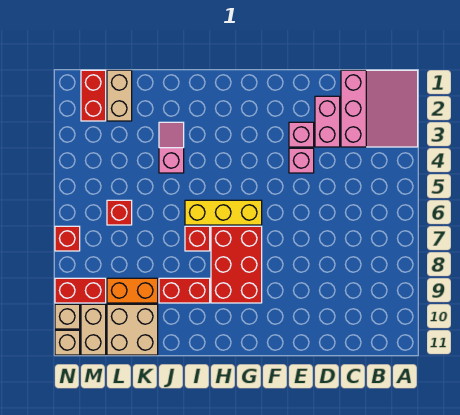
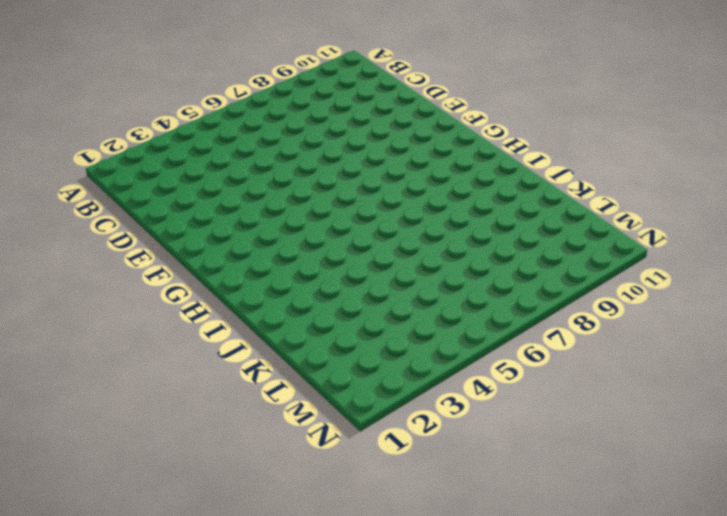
none -> pink slope A1:C3 level 1 top C
none -> pink brick D2:D3 level 1
none -> pink brick E3 level 1

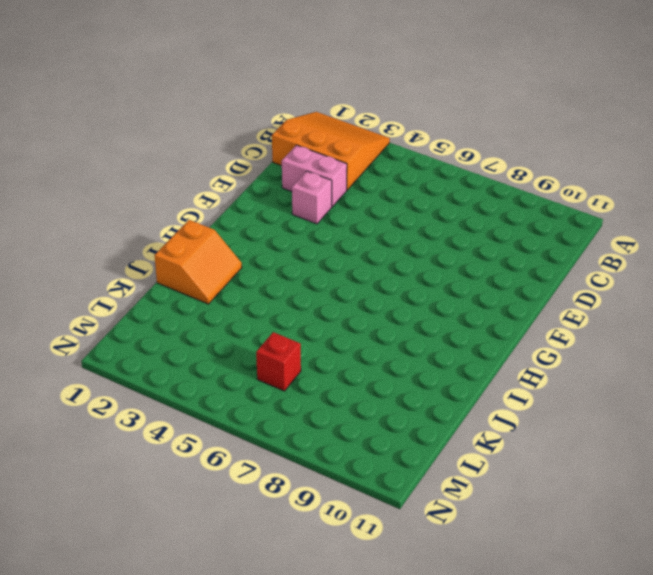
orange slope A1:C3 level 1 top C -> pink slope A1:C3 level 1 top C
orange slope I1:J2 level 1 top 1 -> none
none -> pink brick E4 level 1
none -> yellow brick G6:I6 level 1
none -> red brick G7:H9 level 1

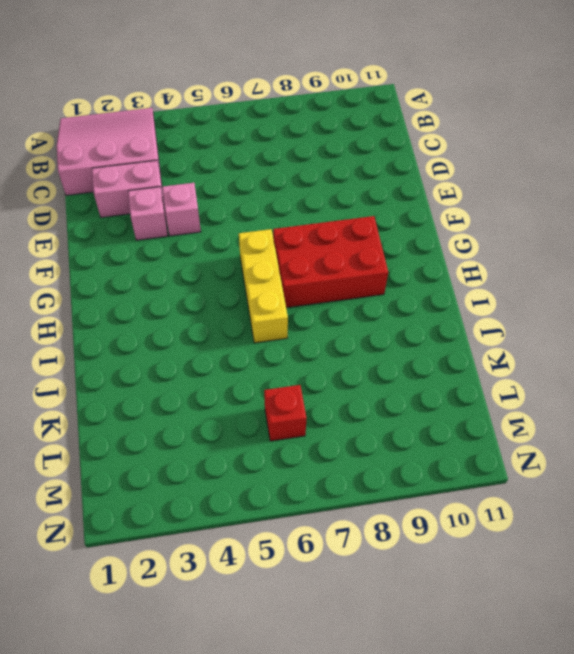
none -> red brick I7 level 1
none -> red brick I9:J9 level 1
none -> pink slope J3:J4 level 1 top 4

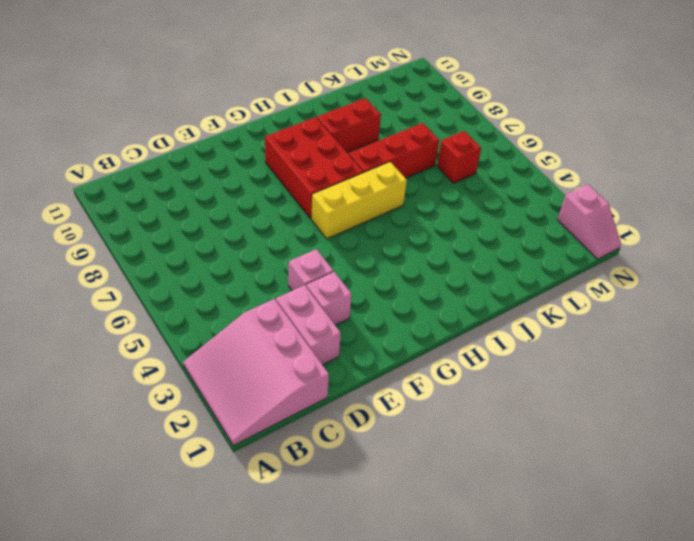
red brick I7:K7 level 1 -> red brick I7 level 1
pink slope N1:N2 level 1 top 2 -> pink slope J3:J4 level 1 top 4
none -> orange brick K9:L9 level 1
none -> tan brick K10:L11 level 1
none -> tan brick L1:L2 level 1

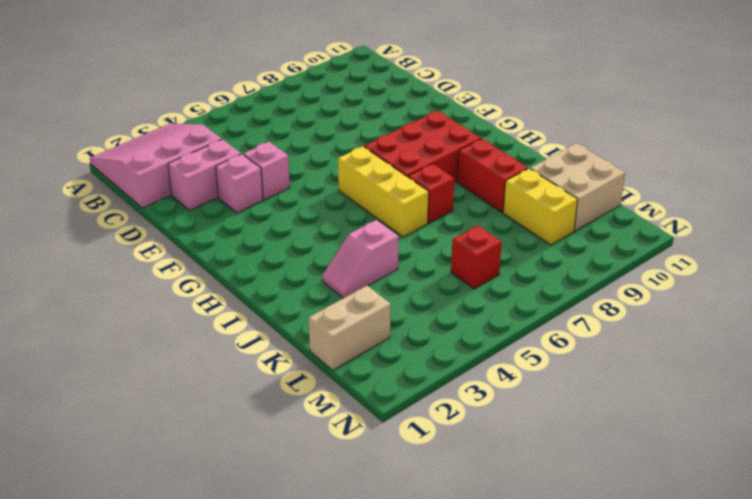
yellow brick K9:L9 level 1 -> orange brick K9:L9 level 1
none -> red brick M1:M2 level 1
none -> red brick M9:N9 level 1
none -> tan brick M10:M11 level 1

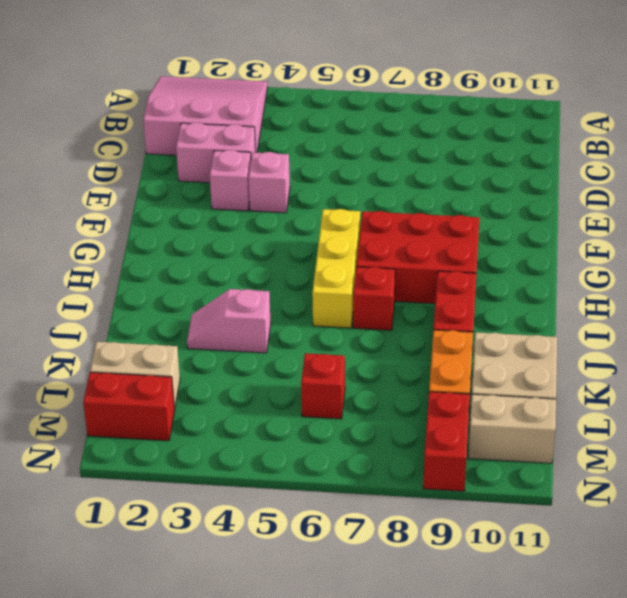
none -> red brick N7 level 1
none -> tan brick N10 level 1
none -> tan brick N11 level 1

